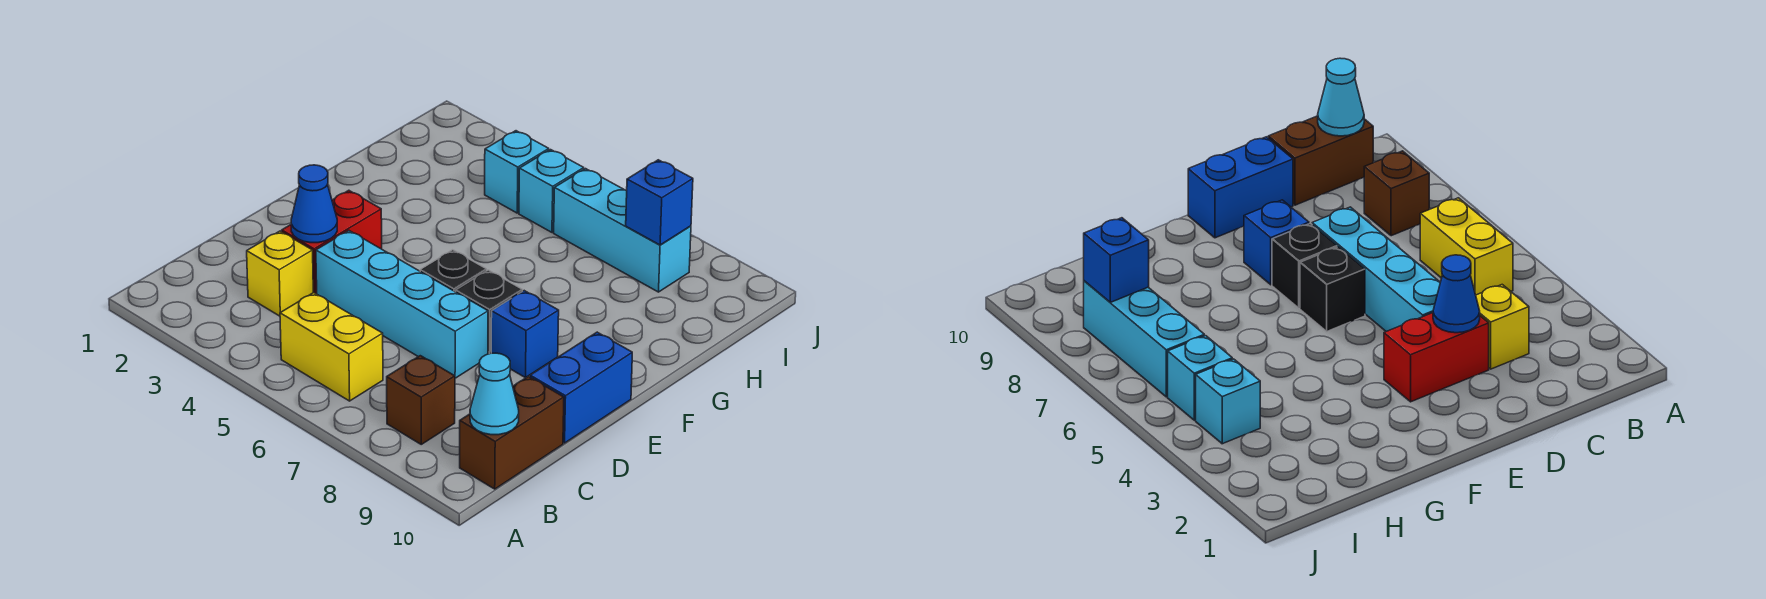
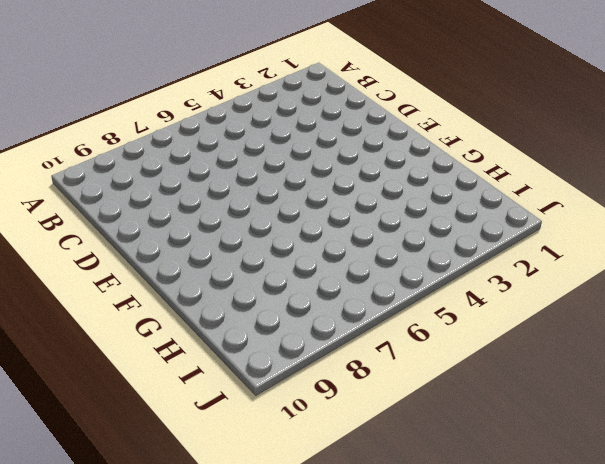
none -> yellow brick B5:B6 level 1
none -> brown brick B8 level 1
none -> brown brick B10:C10 level 1

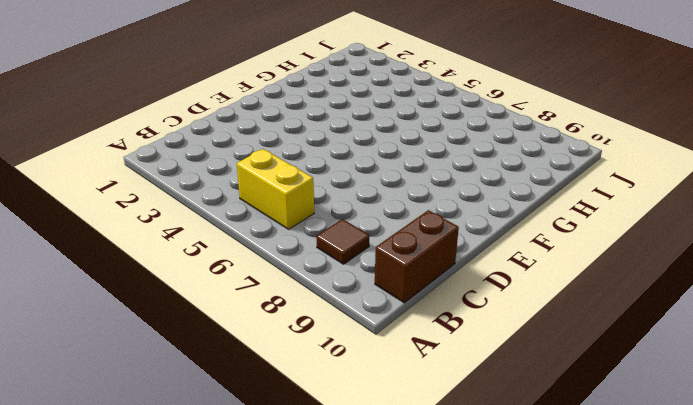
brown tile B8 level 1 -> brown brick B8 level 1
none -> yellow brick C3 level 1
none -> red brick D3:E3 level 1
none -> cyan brick D4:D7 level 1

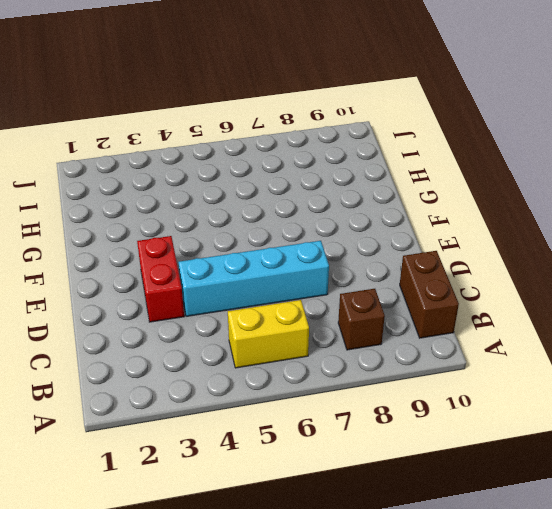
none -> yellow brick C3 level 1
none -> blue brick D10:E10 level 1
none -> black brick E6 level 1

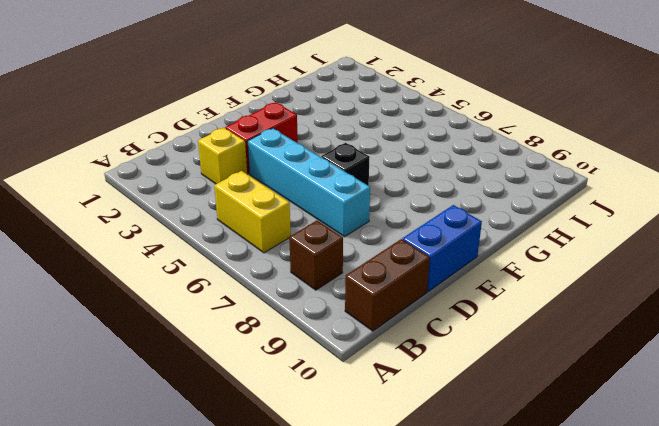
none -> black brick E7 level 1
none -> blue brick E8 level 1
none -> cyan brick I4 level 1

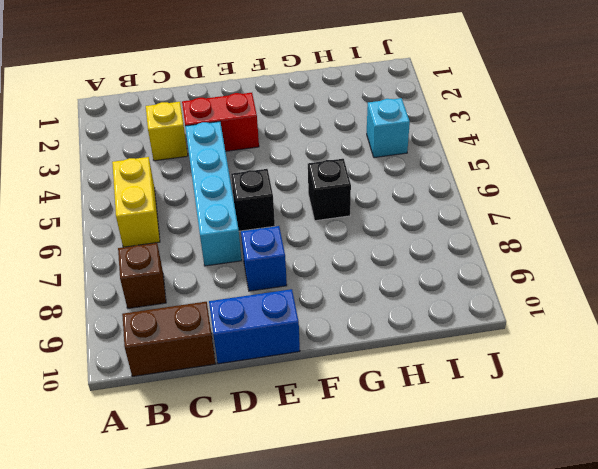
black brick G6 level 1 -> black brick E7 level 1
none -> cyan brick I5 level 1
none -> cyan brick I6:I8 level 1
none -> cyan cone B10 level 2

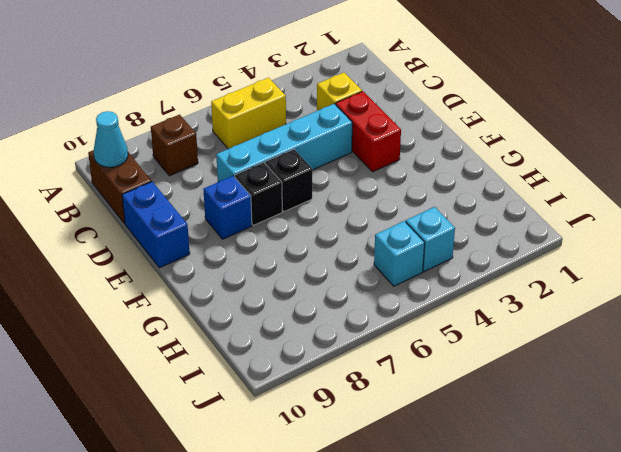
none -> cyan brick I6:I8 level 1
none -> blue cone D3 level 2
none -> blue brick I8 level 2

